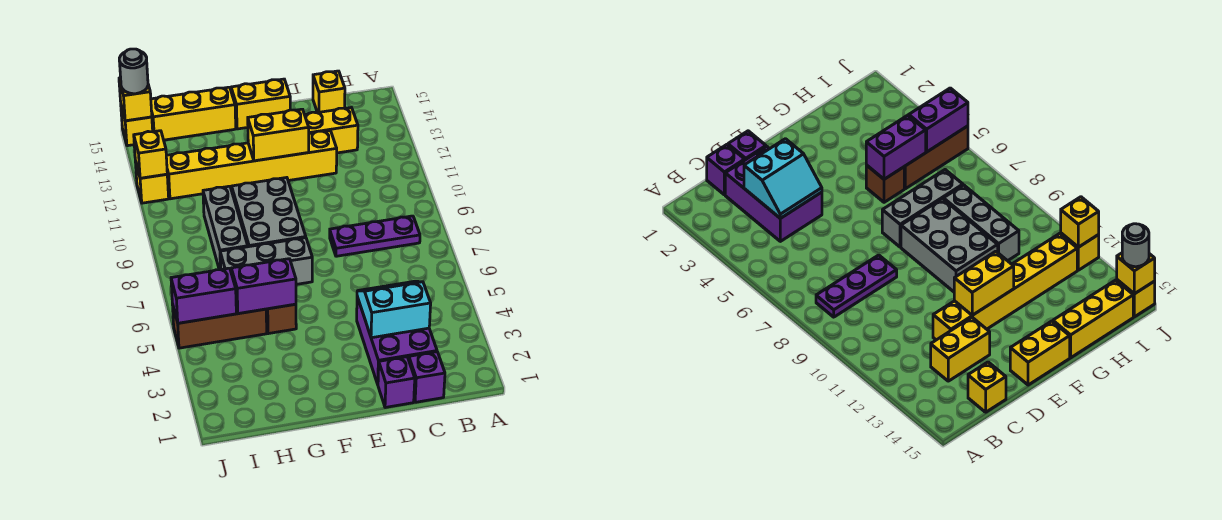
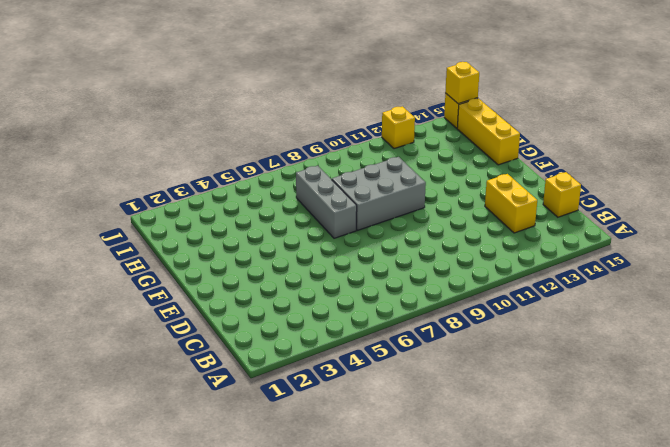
none -> purple plate B8:D8 level 1
none -> purple brick C1 level 1
none -> purple brick C2:D4 level 1

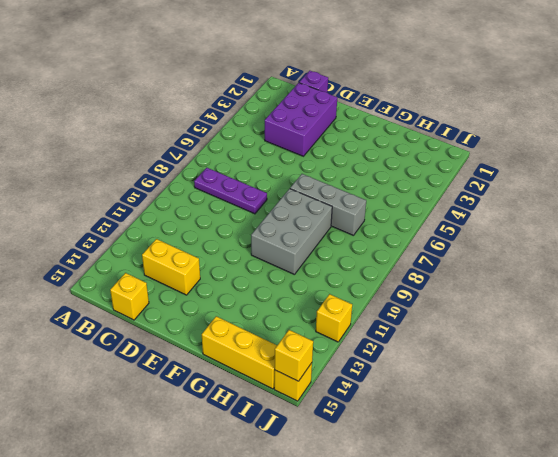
none -> purple brick D1 level 1
none -> yellow brick D12:I12 level 1
none -> yellow brick E15:F15 level 1

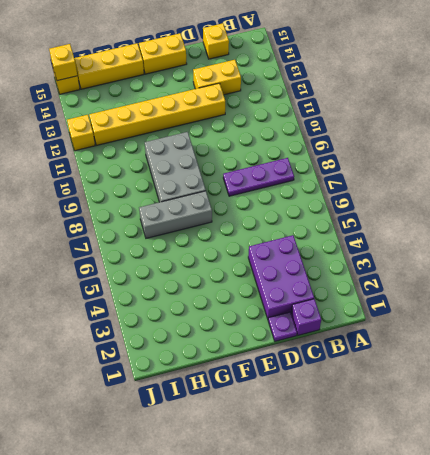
purple plate D1 level 1 -> purple brick D1 level 1
none -> brown brick G5 level 1
none -> brown brick H5:J5 level 1
none -> grey brick H8:H10 level 1

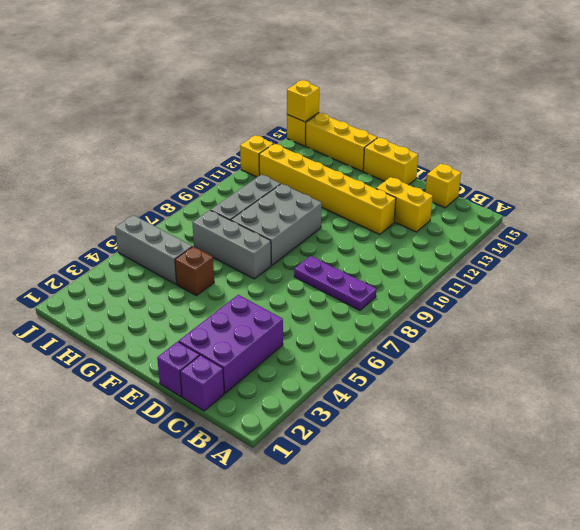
grey brick H5:J5 level 1 -> brown brick H5:J5 level 1
none -> cyan slope C3:D4 level 2 top 3
none -> yellow brick E12:F12 level 2
none -> purple brick G5:H5 level 2

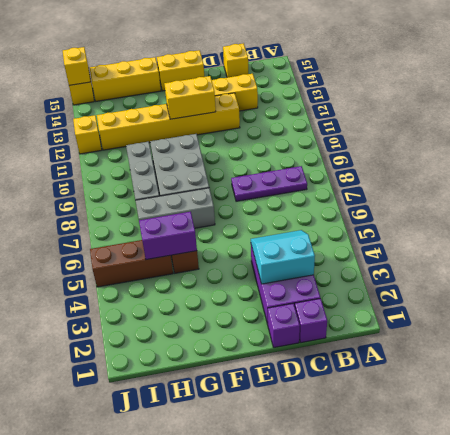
none -> purple brick I5:J5 level 2
none -> yellow brick J12 level 2
none -> grey round brick J15 level 3

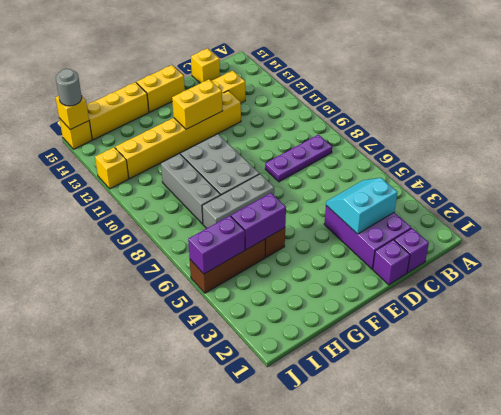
none -> yellow brick J12 level 2

